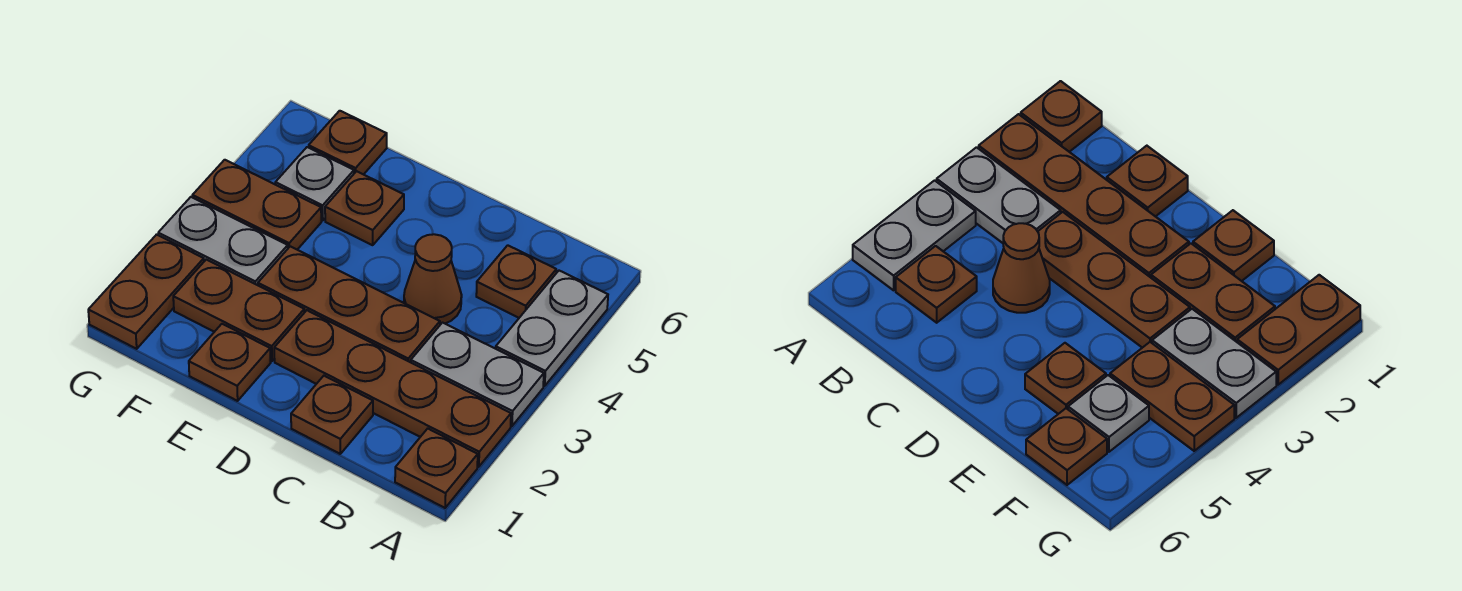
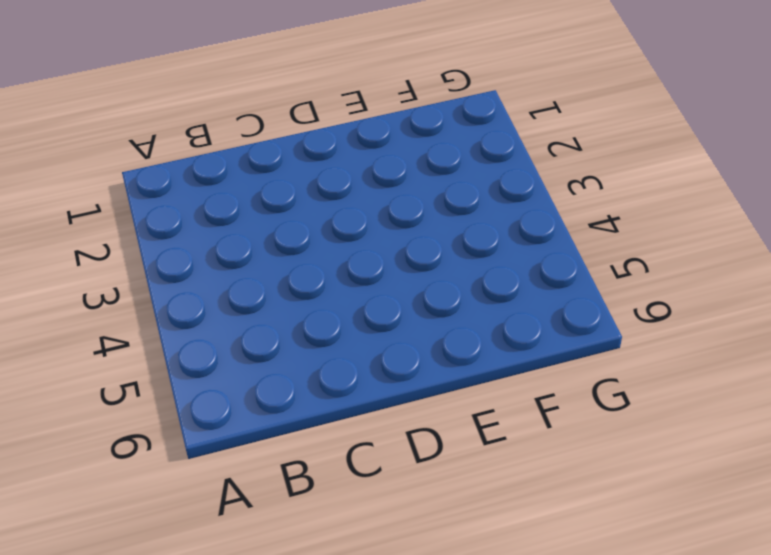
none -> brown plate A1 level 1
none -> brown plate A2:D2 level 1
none -> grey plate A3:B3 level 1

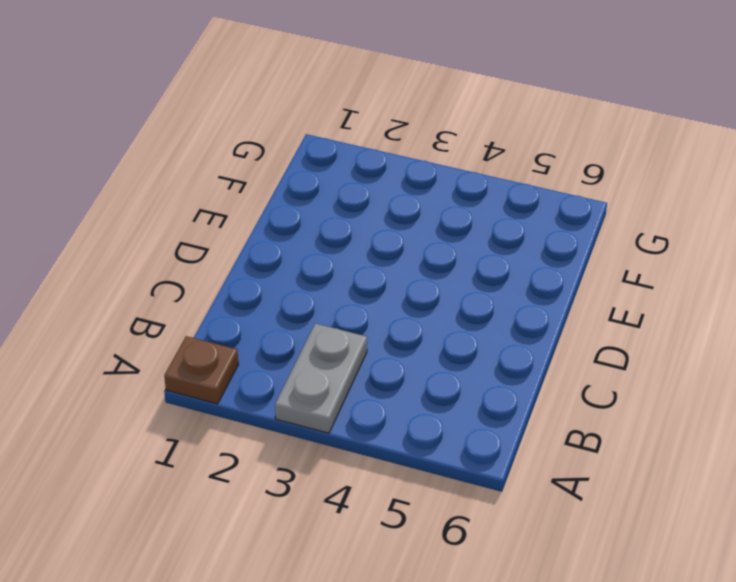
none -> brown plate A2:D2 level 1
none -> grey plate A4:A5 level 1
none -> brown plate B5 level 1

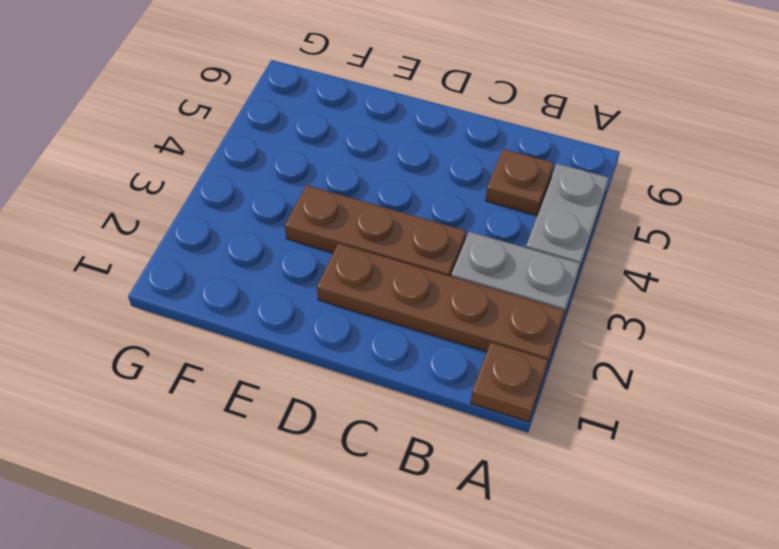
none -> brown plate C1 level 1
none -> brown cone C4 level 1
none -> brown plate E1 level 1

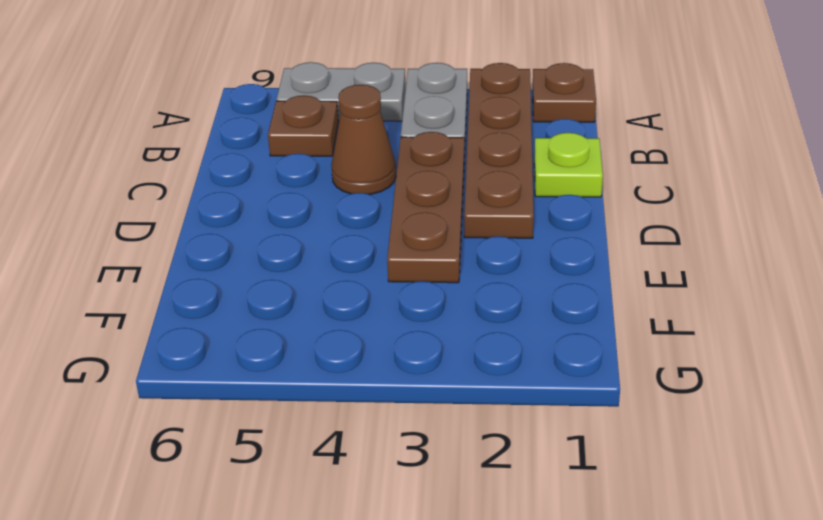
lime plate C1 level 1 -> brown plate C1 level 1
none -> brown plate E1 level 1
none -> brown plate E2:F2 level 1
none -> brown plate E5 level 1

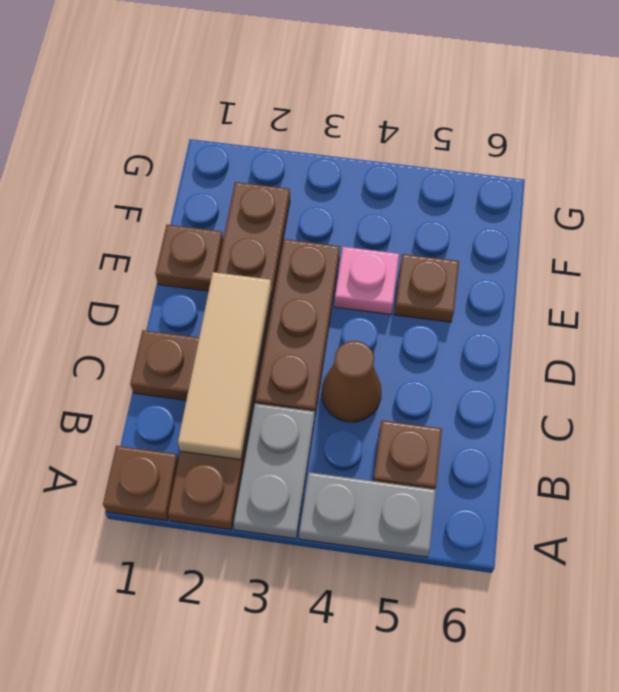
tan tile B2:D2 level 2 -> none
pink plate E4 level 1 -> none
none -> grey plate F3:G3 level 1
none -> brown plate F4:G4 level 1
none -> grey plate F5 level 1

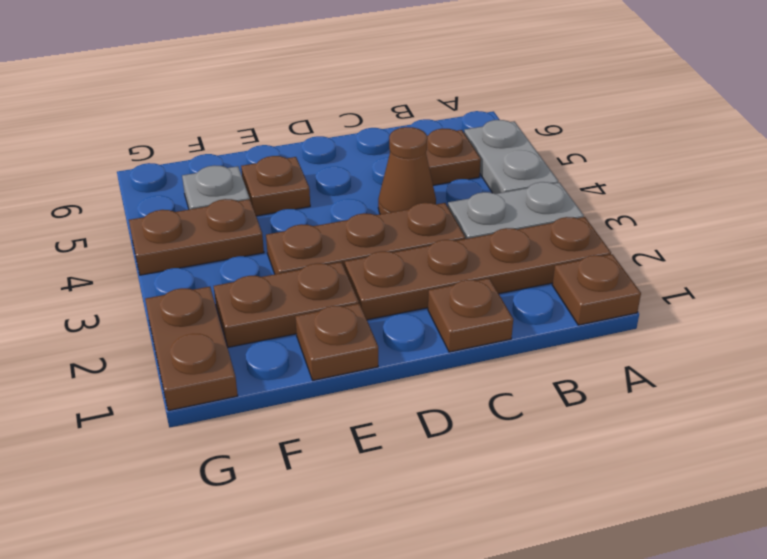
none -> grey plate F3:G3 level 1
none -> brown plate F6 level 1

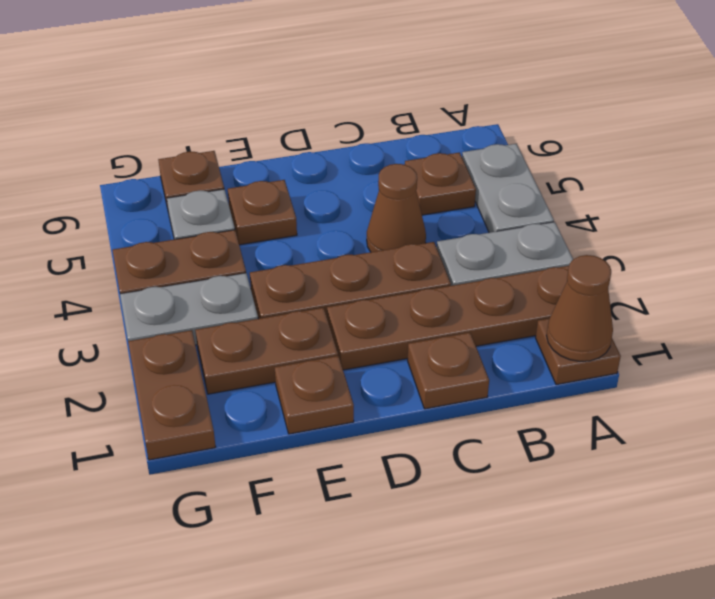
brown cone A1 level 2 -> none

